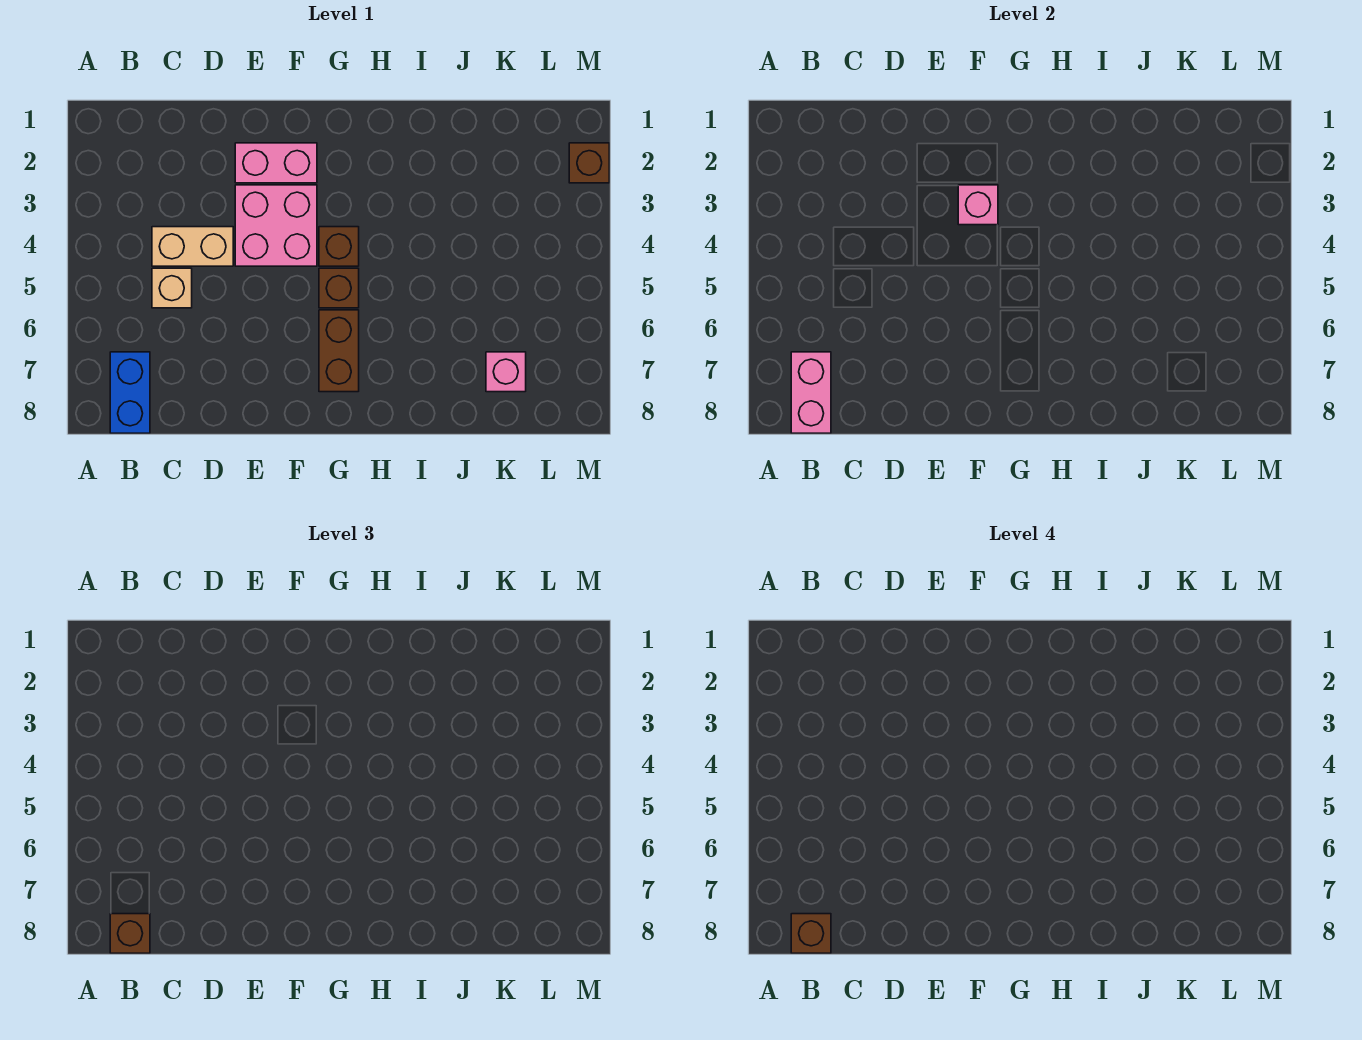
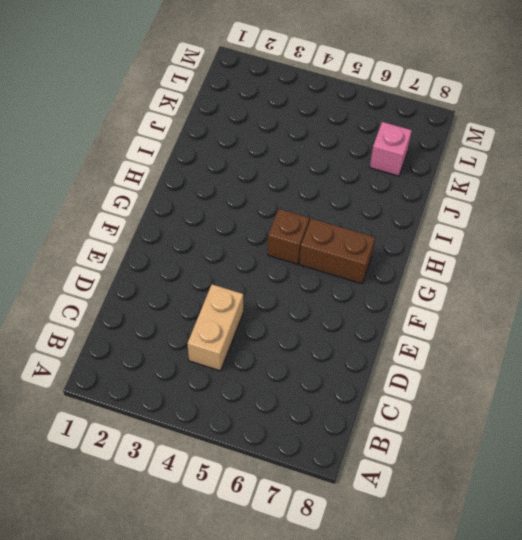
none -> blue brick B7:B8 level 1
none -> tan brick C5 level 1
none -> pink brick E2:F2 level 1

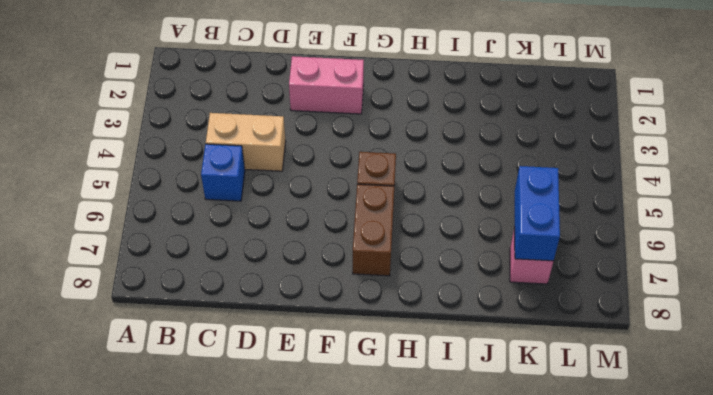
blue brick C5 level 1 -> tan brick C5 level 1
blue brick K6:K7 level 2 -> blue brick B7:B8 level 1
none -> pink brick E3:F4 level 1
none -> brown brick G4 level 1
none -> brown brick M2 level 1

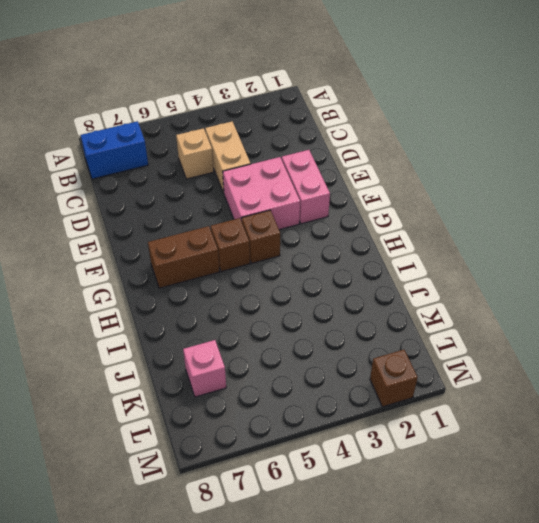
none -> pink brick B7:B8 level 2
none -> pink brick F3 level 2
none -> brown brick B8 level 3

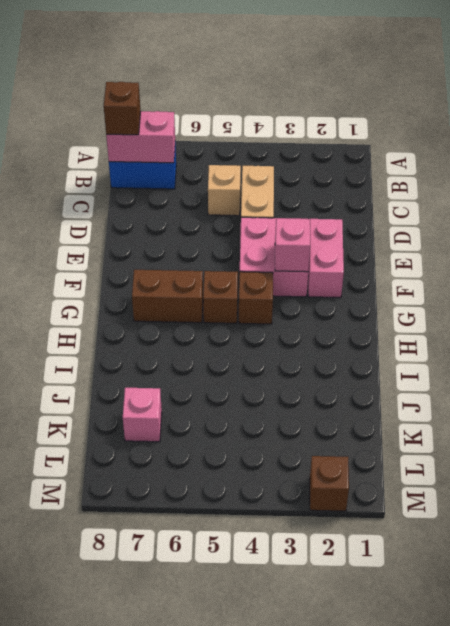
none -> brown brick B8 level 4

